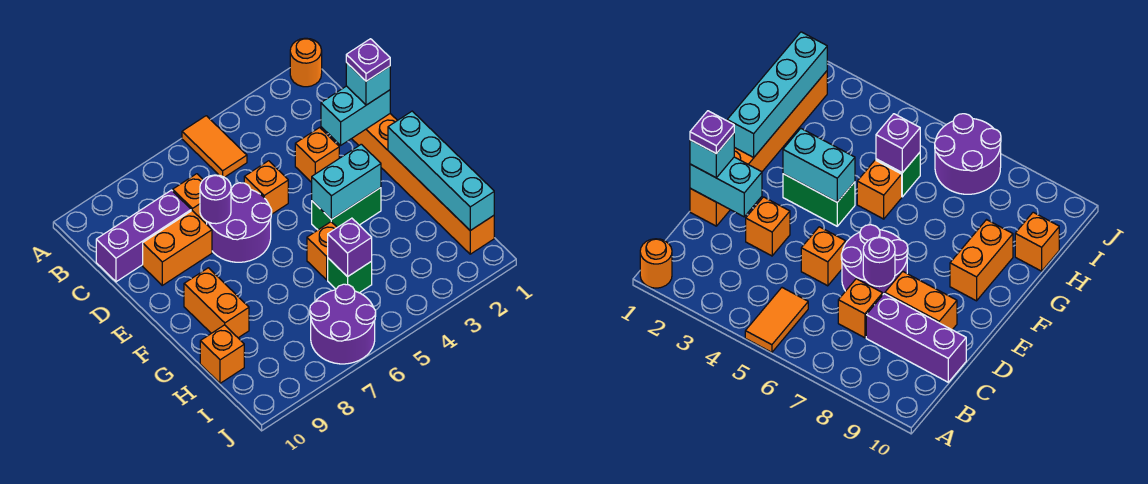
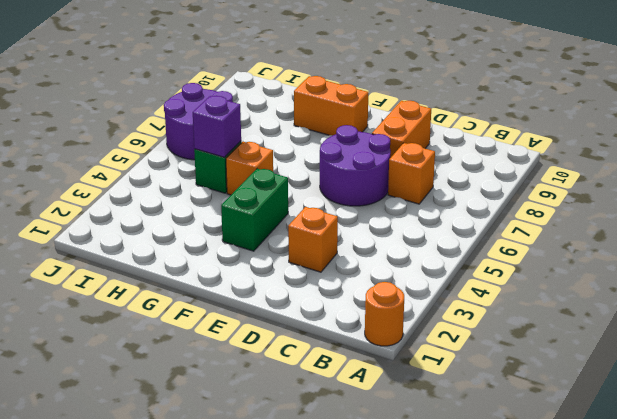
none -> orange tile A5:B5 level 1
none -> purple brick C8:C10 level 1
none -> orange brick D1:I1 level 1

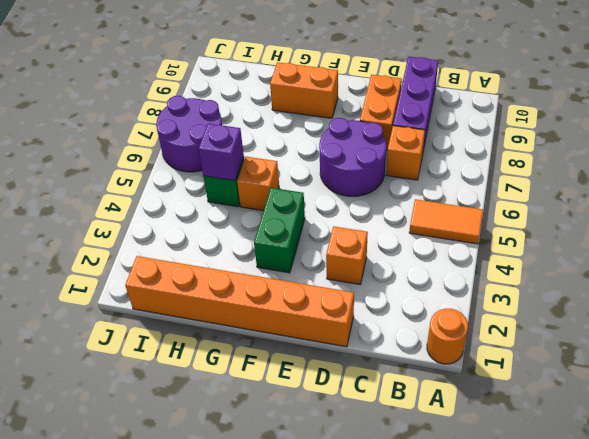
none -> orange brick D5 level 1
none -> orange brick H10 level 1
none -> cyan brick D1:D2 level 2

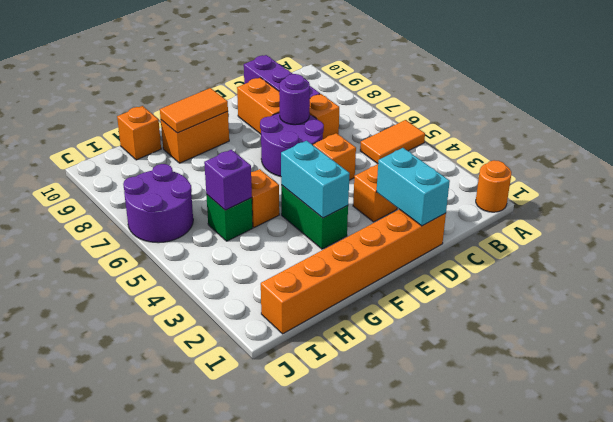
orange tile F9:G9 level 2 -> none
none -> cyan brick F1:I1 level 2
none -> cyan brick D1 level 3
none -> purple plate D1 level 4

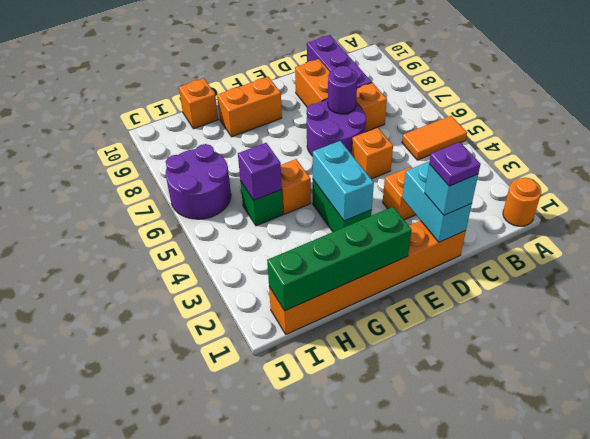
green brick F1:I1 level 2 -> cyan brick F1:I1 level 2

